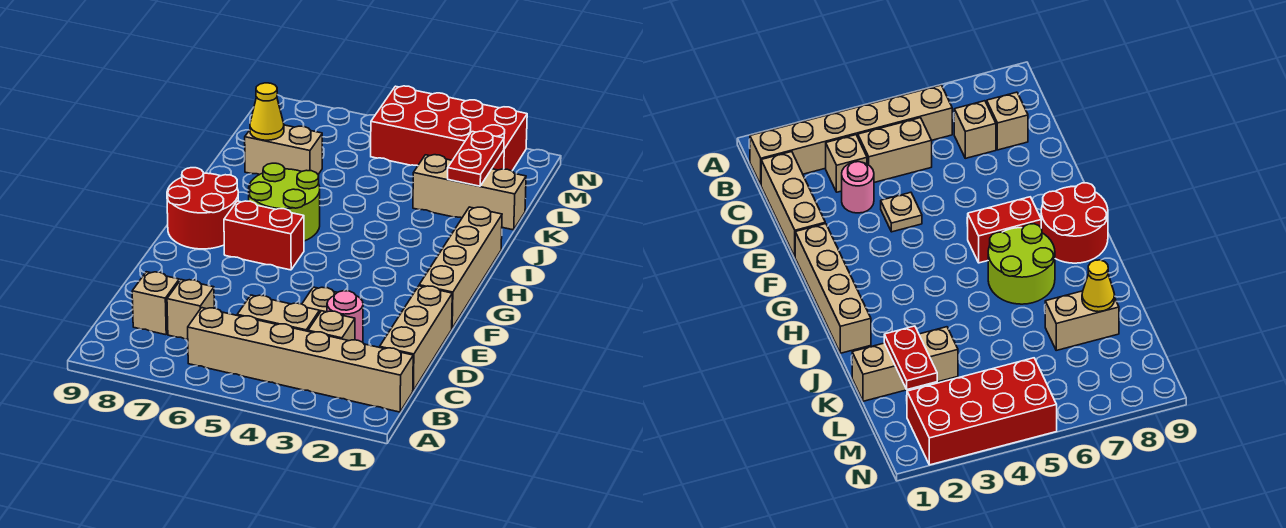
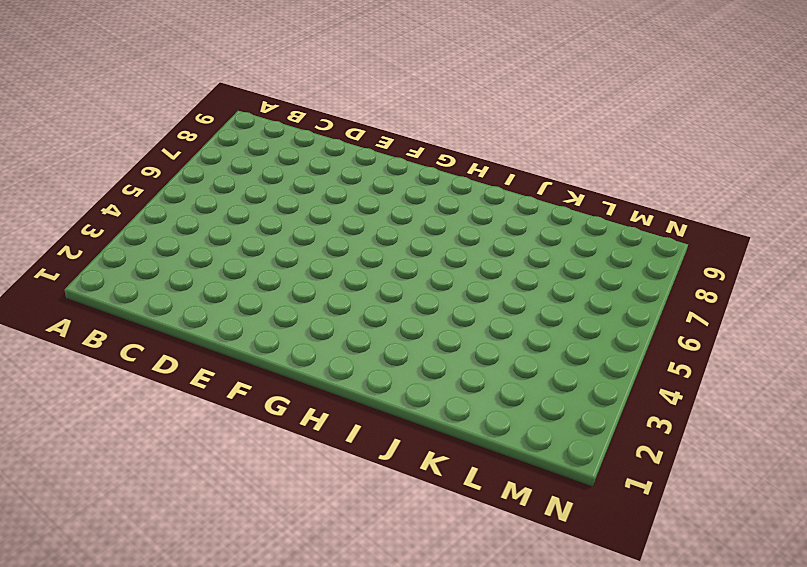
none -> tan brick B1:B6 level 1
none -> tan brick C1:E1 level 1
none -> tan brick C3 level 1

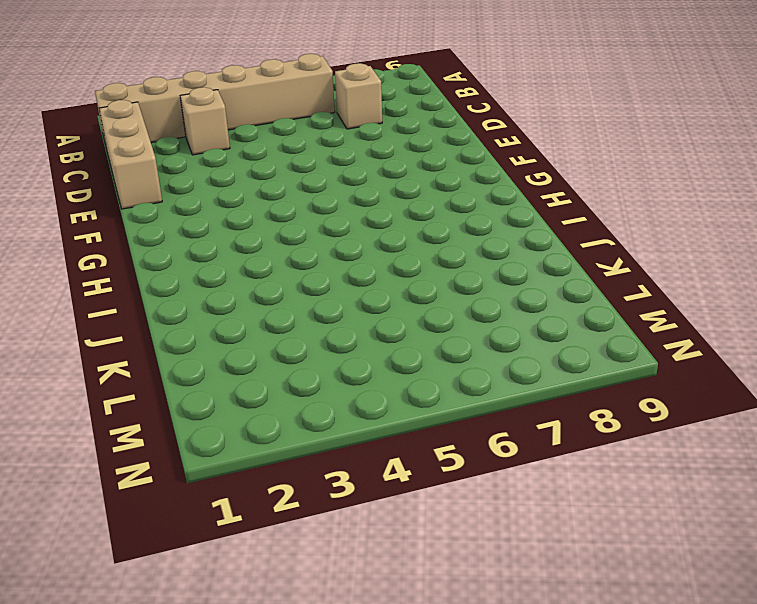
none -> tan brick C4:C5 level 1
none -> tan brick C8 level 1
none -> pink round brick D3 level 1

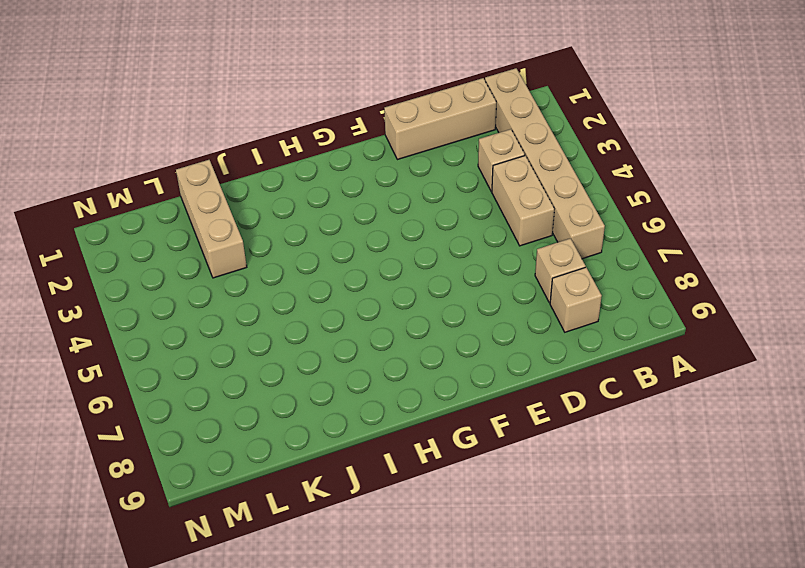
none -> pink round brick D3 level 1
none -> tan plate E4 level 1
none -> tan brick F1:I1 level 1

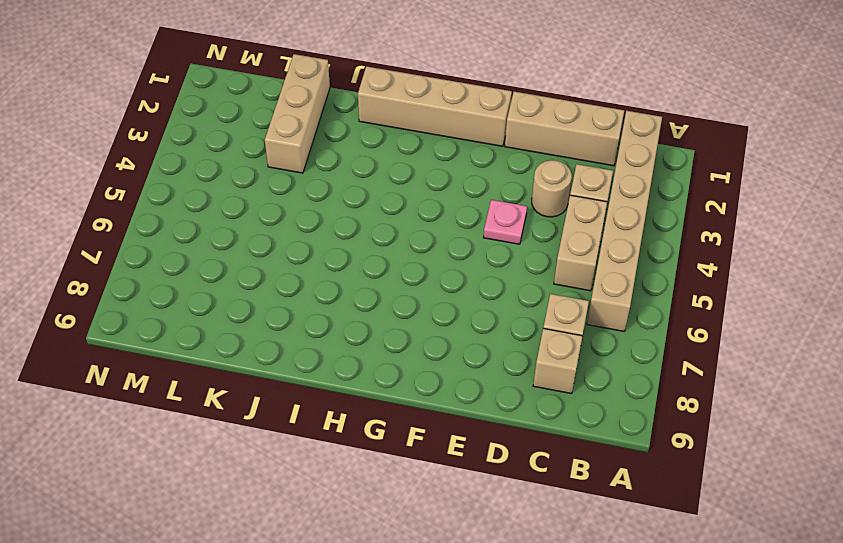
tan round brick D3 level 1 -> pink round brick D3 level 1
pink plate E4 level 1 -> tan plate E4 level 1
none -> red brick G6:G7 level 1
none -> red round brick G8:H9 level 1
none -> lime round brick H6:I7 level 1

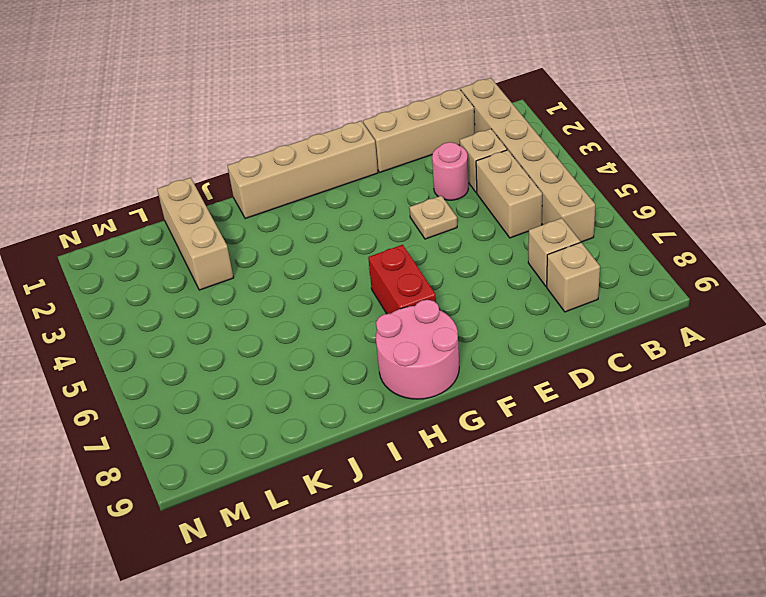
pink round brick G8:H9 level 1 -> red round brick G8:H9 level 1
none -> lime round brick H6:I7 level 1
none -> tan brick K7:K8 level 1
none -> red brick M2:N5 level 1

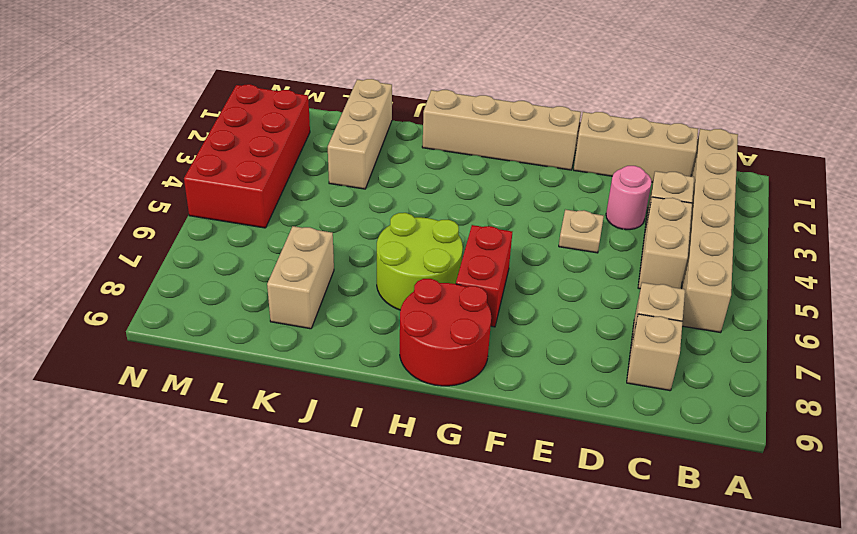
none -> red plate K2:L2 level 2
none -> yellow cone K8 level 2

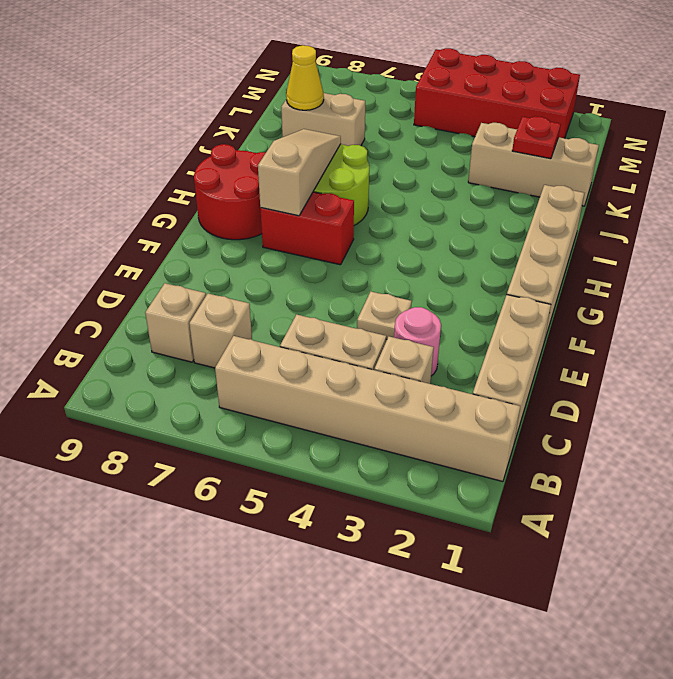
tan slope G7:I7 level 2 top G -> none
red plate K2 level 2 -> red plate K2:L2 level 2

